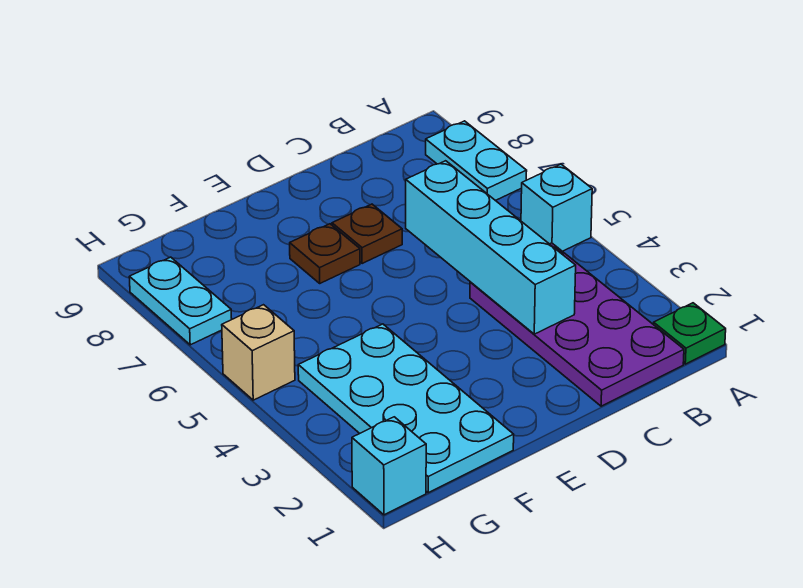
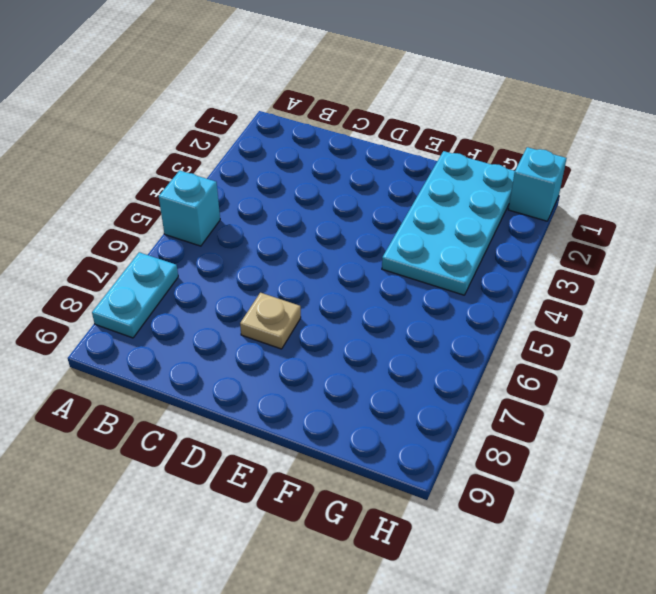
tan plate D7 level 1 -> brown plate D7 level 1
none -> green plate A1 level 1
none -> purple plate B1:C4 level 1

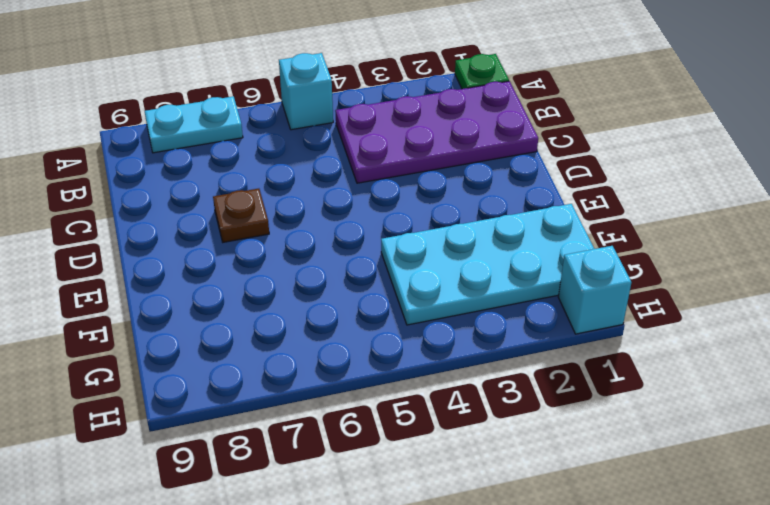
none -> brown plate E7 level 1
none -> tan brick H5 level 1

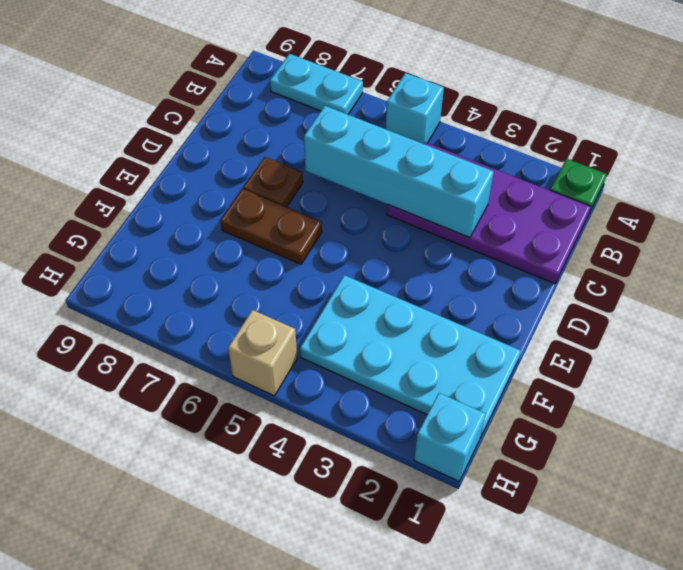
brown plate E6:E7 level 1 -> brown plate E7 level 1
none -> cyan plate H7:H8 level 1

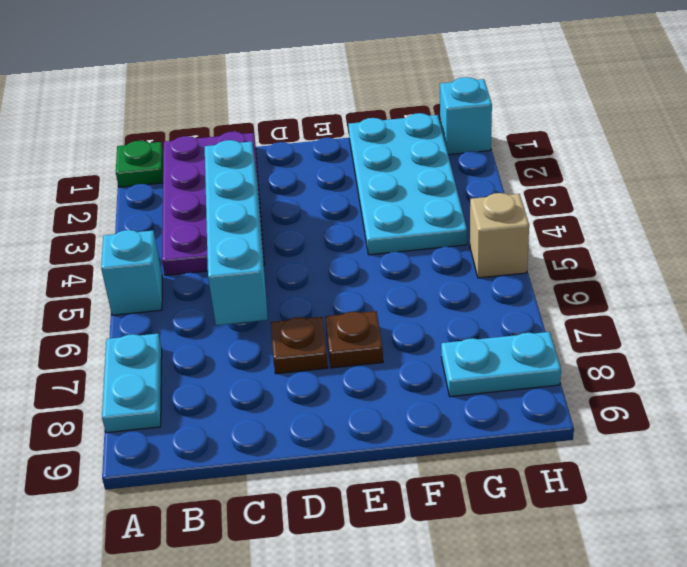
cyan plate G8:H8 level 1 -> cyan plate H7:H8 level 1

